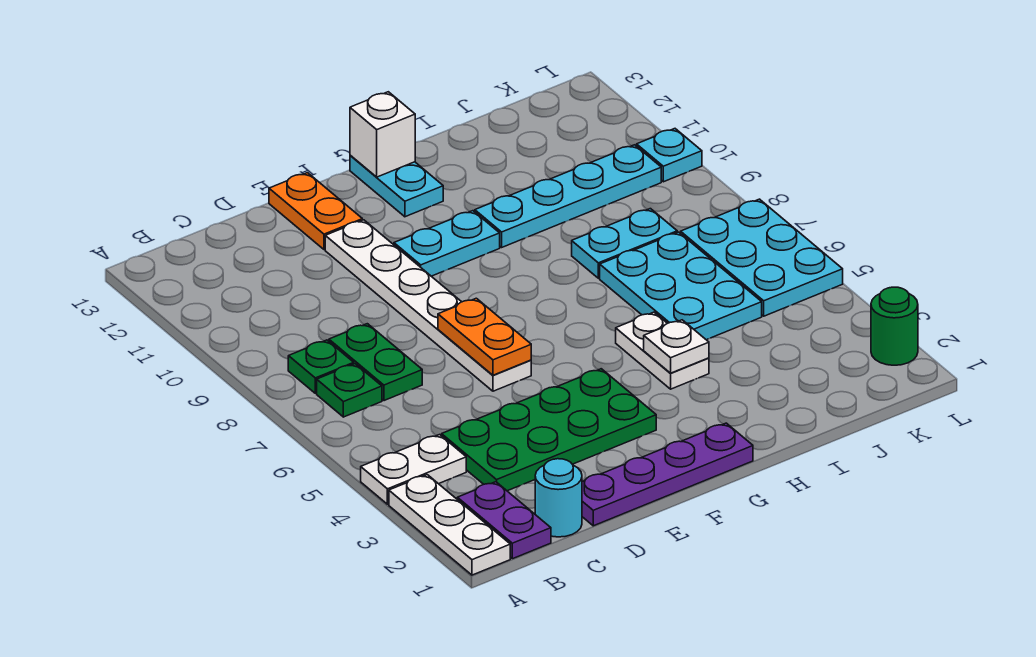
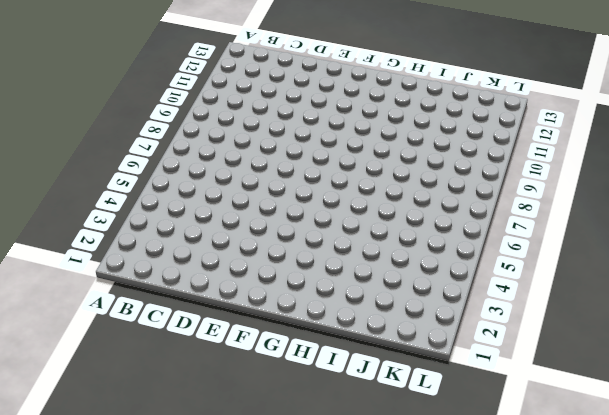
none -> white plate A1:A3 level 1
none -> white plate A4:B4 level 1
none -> purple plate B1:B2 level 1

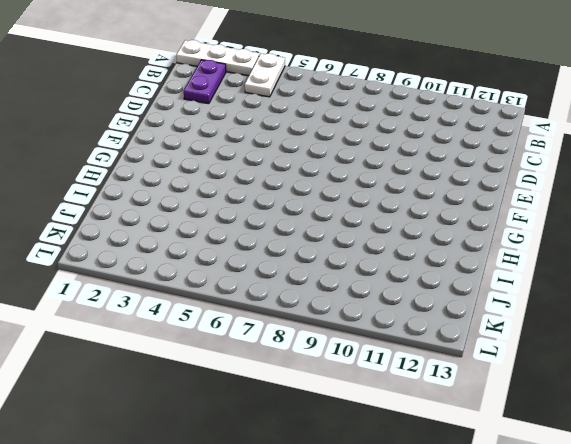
purple plate B2:C2 level 1 -> purple plate B1:B2 level 1
none -> green plate B7 level 1
none -> green plate B8 level 1
none -> cyan round brick C1 level 1

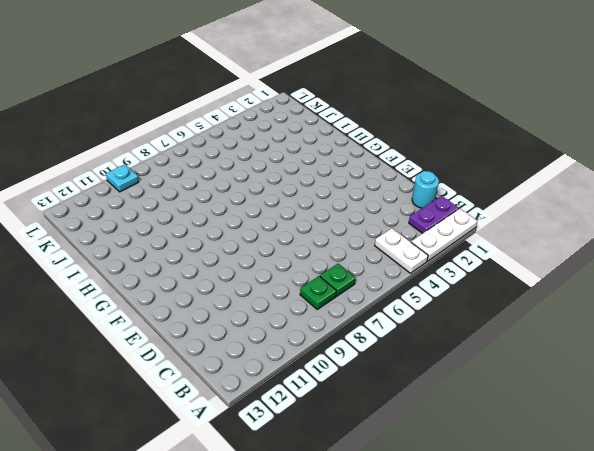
none -> green plate C3:F4 level 1
none -> green plate C7:C8 level 1
none -> purple plate D1:G1 level 1

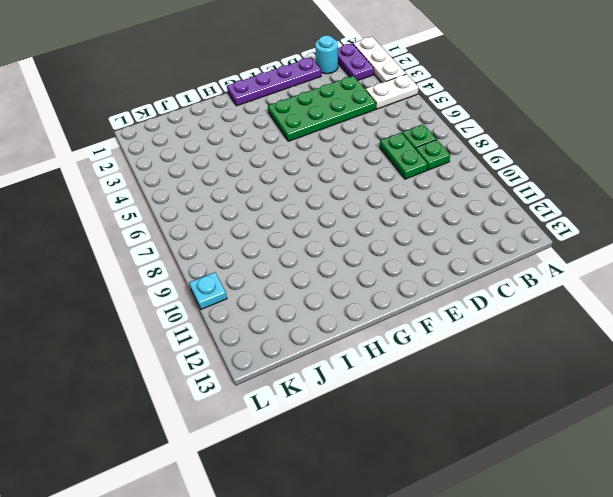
none -> white plate E6:E11 level 1
none -> orange plate E12:E13 level 1
none -> cyan plate F10:G10 level 1

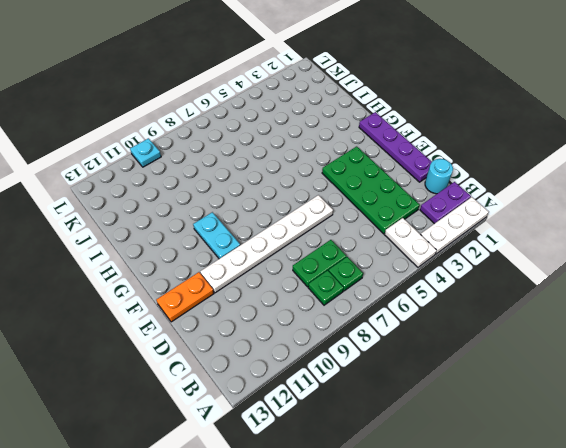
none -> cyan plate G12:G13 level 1
none -> white plate H4:H5 level 1
none -> cyan plate H10:K10 level 1

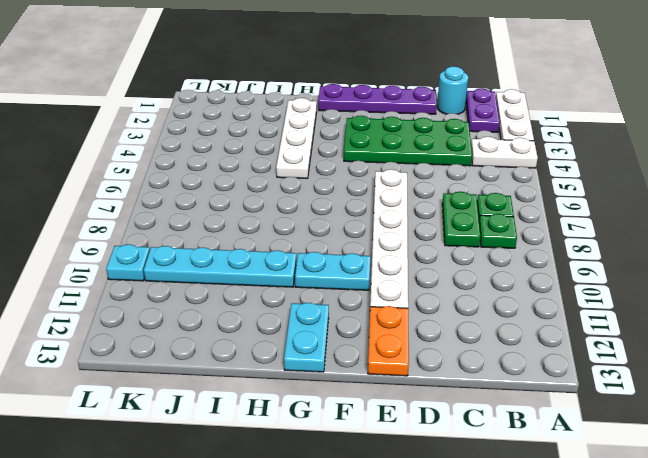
white plate H2:H5 level 1 -> white plate H4:H5 level 1
none -> cyan plate I5:J7 level 1
none -> cyan plate I8:J8 level 1
none -> cyan plate K5:L7 level 1

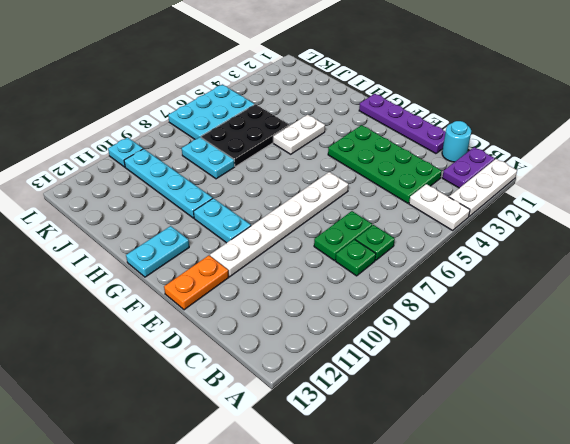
black plate I5:J7 level 1 -> cyan plate I5:J7 level 1
none -> green round brick L2 level 1
none -> orange plate E6:E7 level 2
none -> white brick G13 level 2

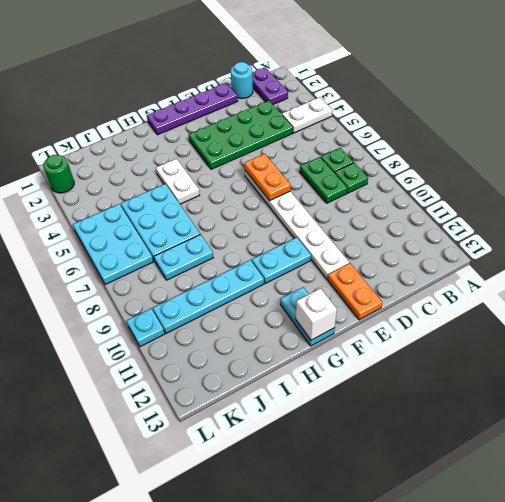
none -> white plate A1:A3 level 1
none -> white plate H4 level 2

